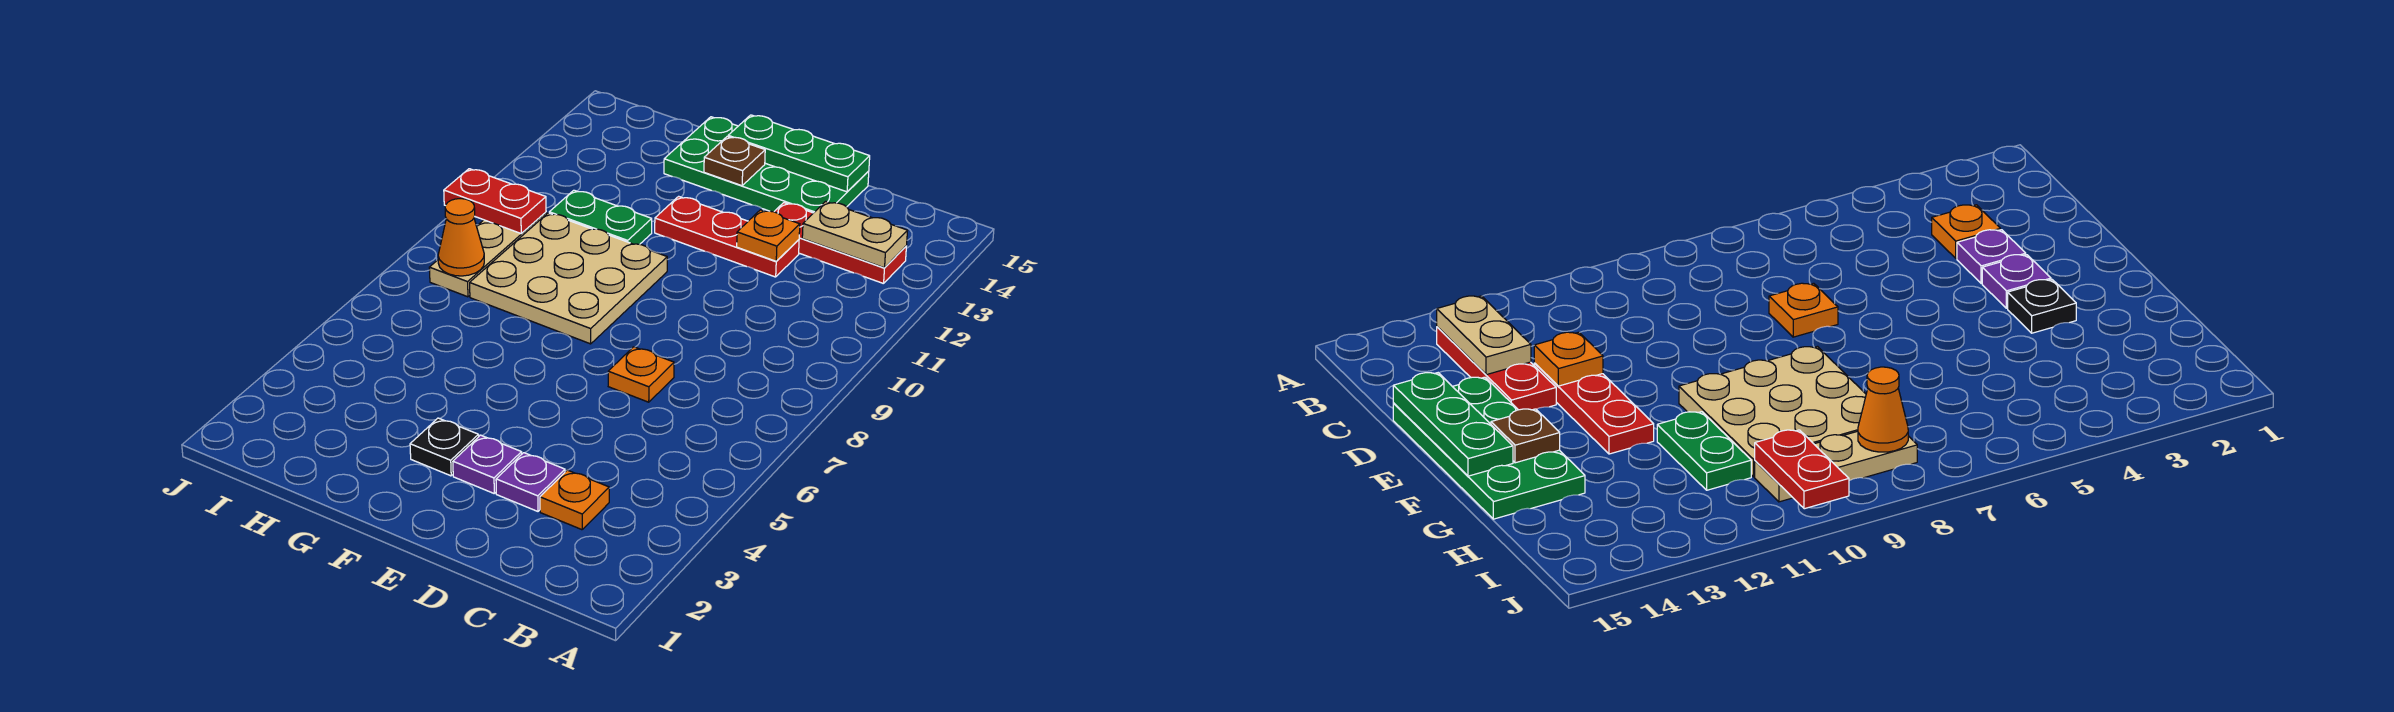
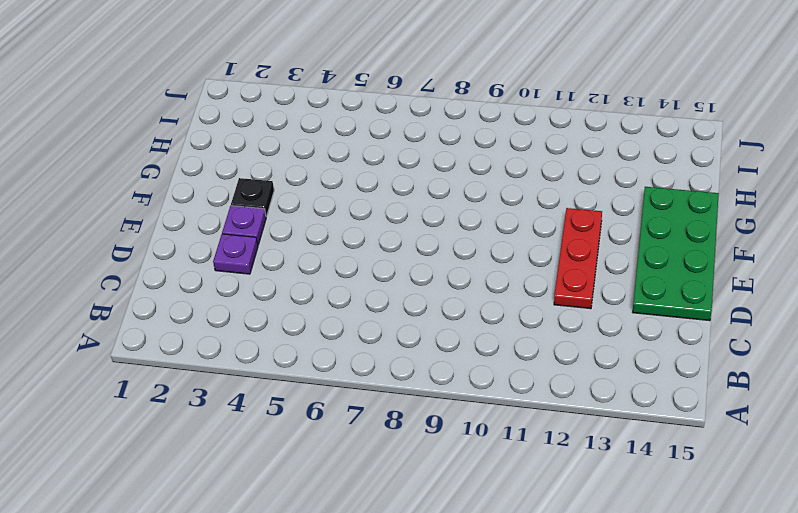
none -> red plate B13:D13 level 1
none -> orange plate C3 level 1
none -> orange plate D7 level 1

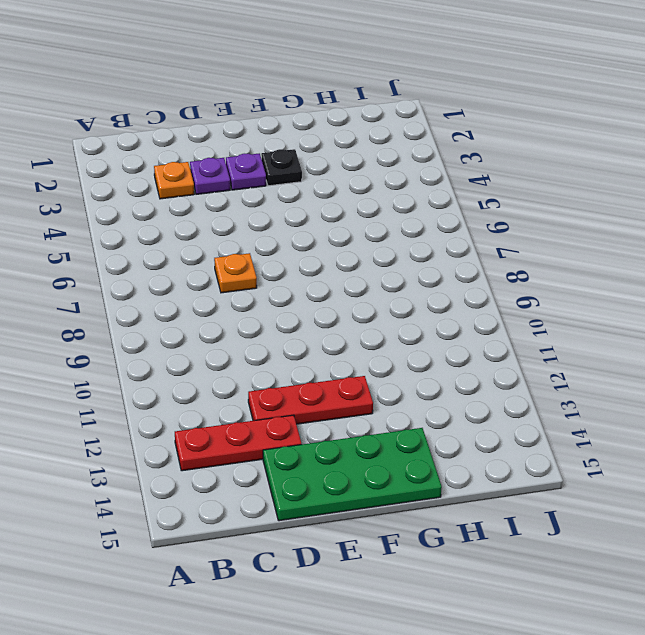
none -> tan plate F8:H10 level 1
none -> green plate G11:H11 level 1
none -> tan plate I8:I10 level 1

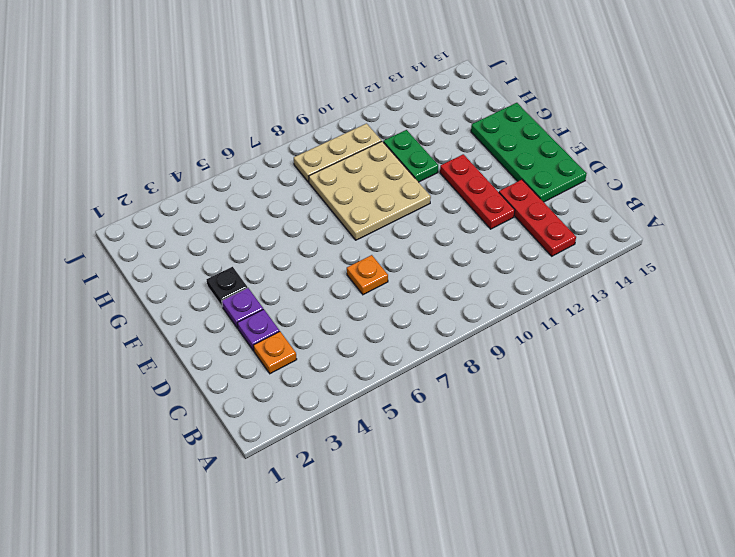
none -> tan plate B13:C13 level 2
none -> orange plate D12 level 2
none -> green plate D15:F15 level 2

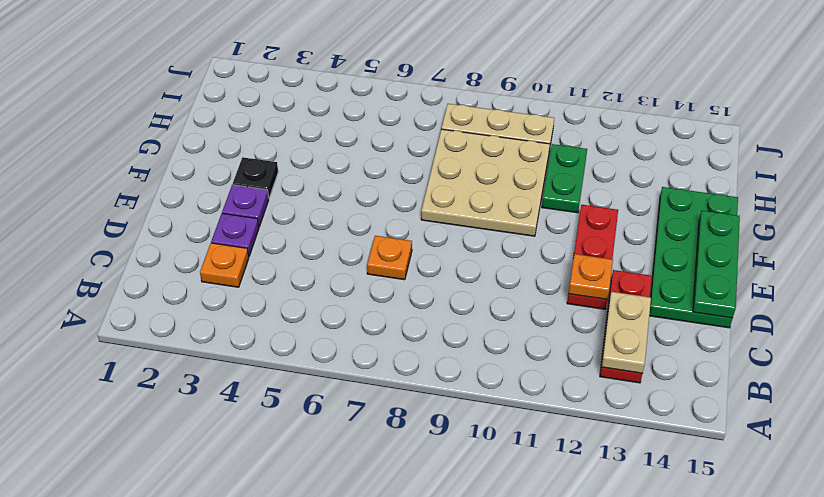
none -> brown plate F14 level 2
none -> orange cone I8 level 2
none -> red plate I10:J10 level 2

